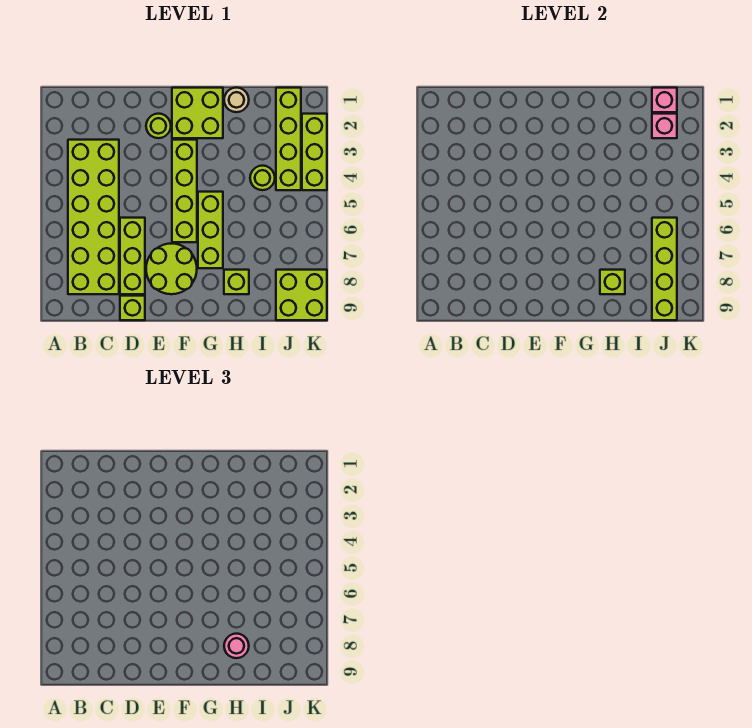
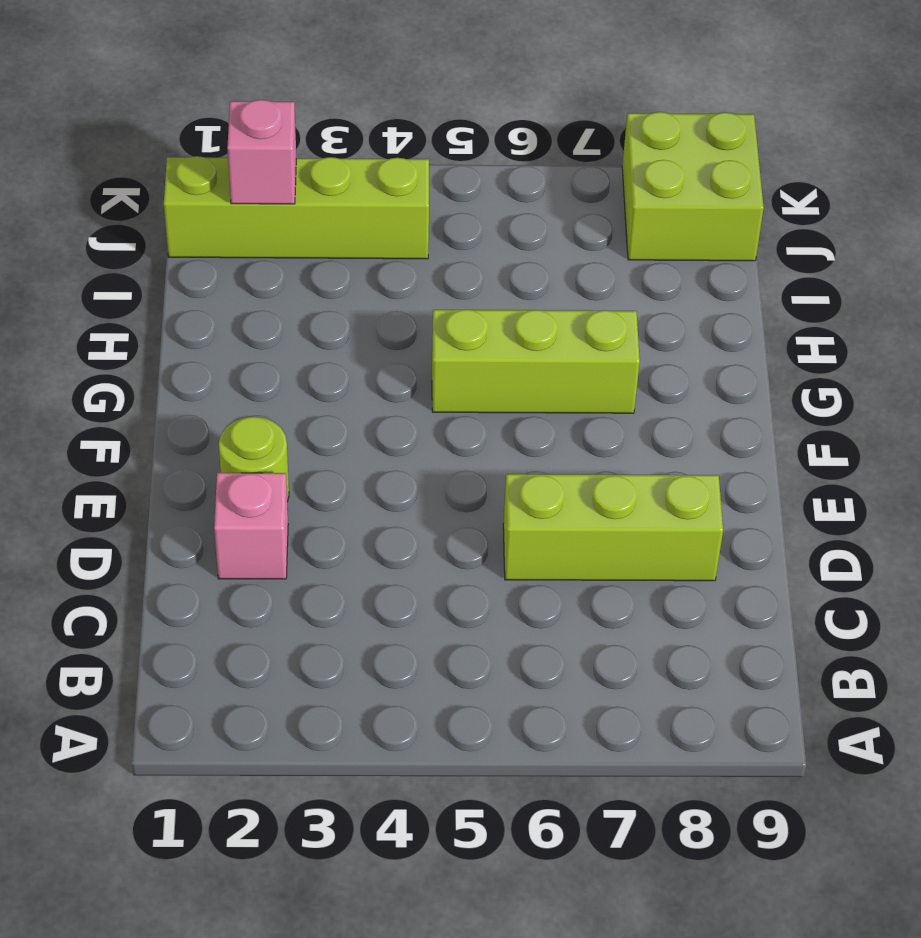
pink brick D2 level 1 -> pink brick J1 level 2
none -> lime brick B3:C8 level 1
none -> lime brick D9 level 1
none -> lime round brick E7:F8 level 1

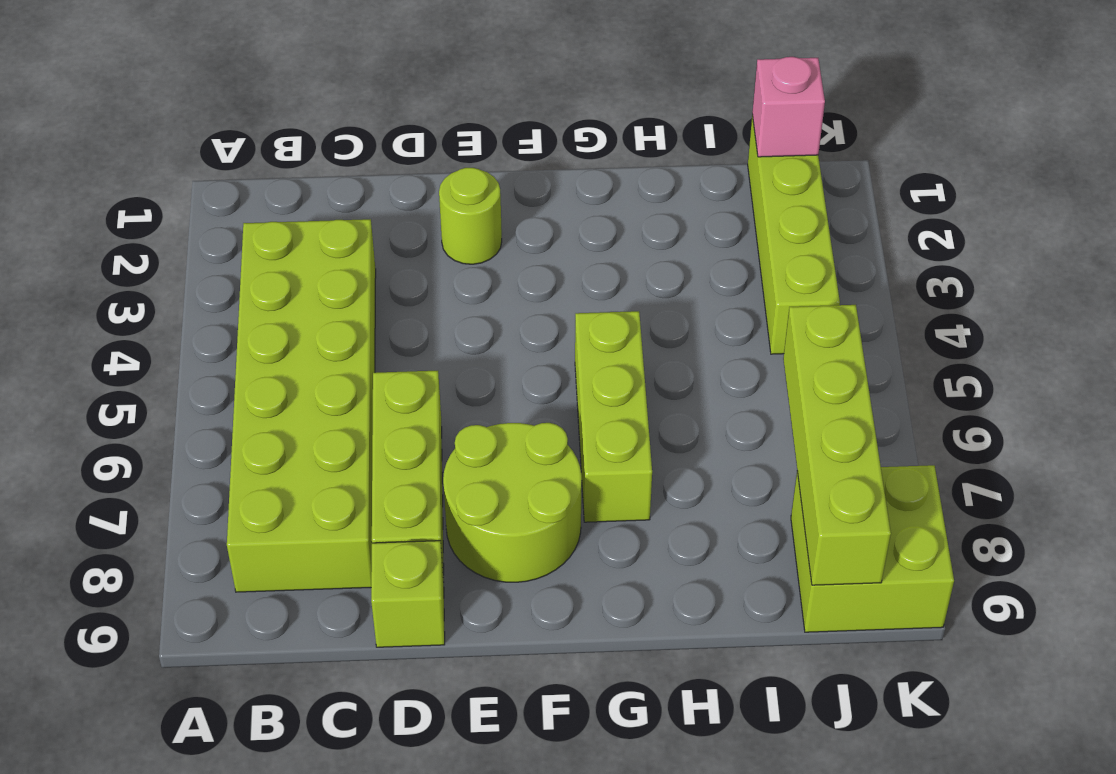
none -> lime brick F1:G2 level 1
none -> lime brick F3:F6 level 1
none -> tan round brick H1 level 1

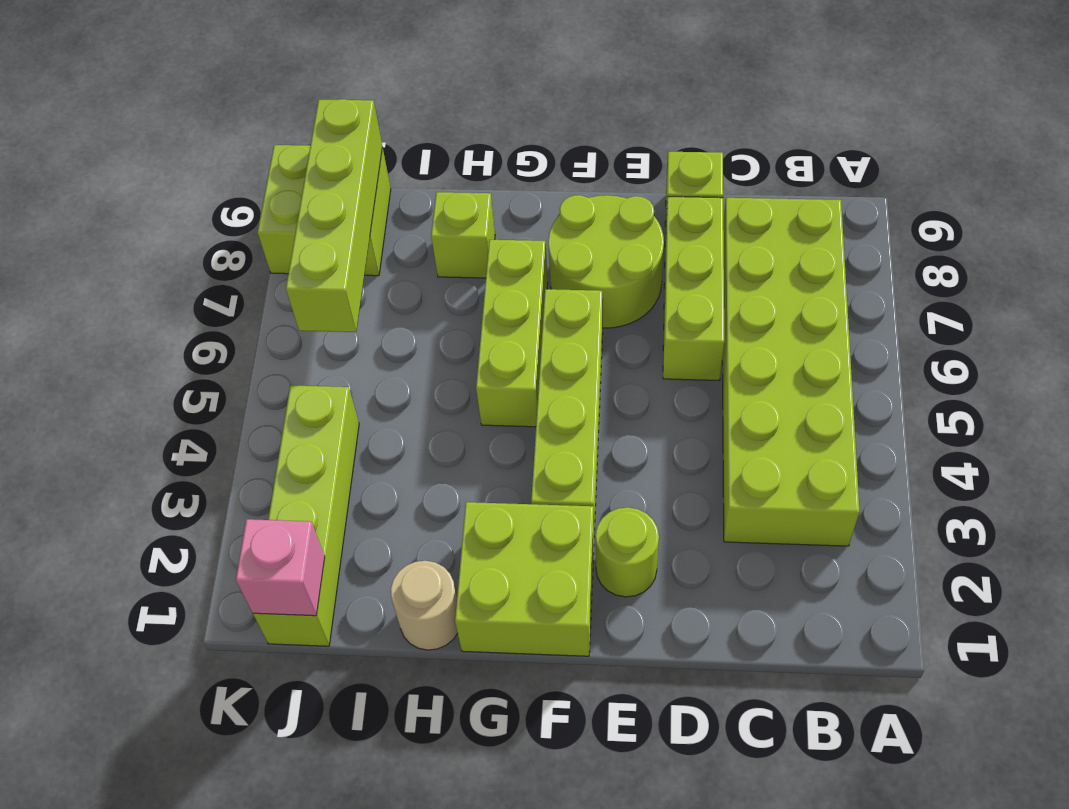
none -> lime round brick I4 level 1
none -> lime brick K2:K4 level 1
none -> lime brick H8 level 2

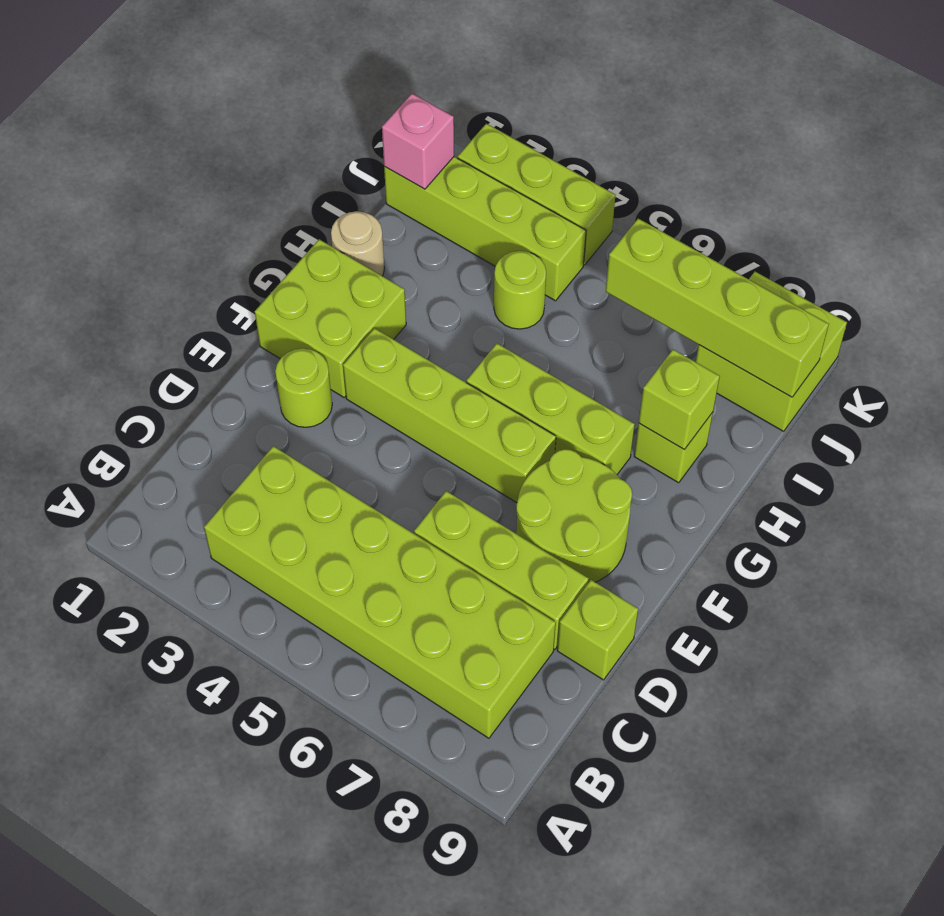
none -> pink brick J2 level 2
none -> pink round brick H8 level 3

